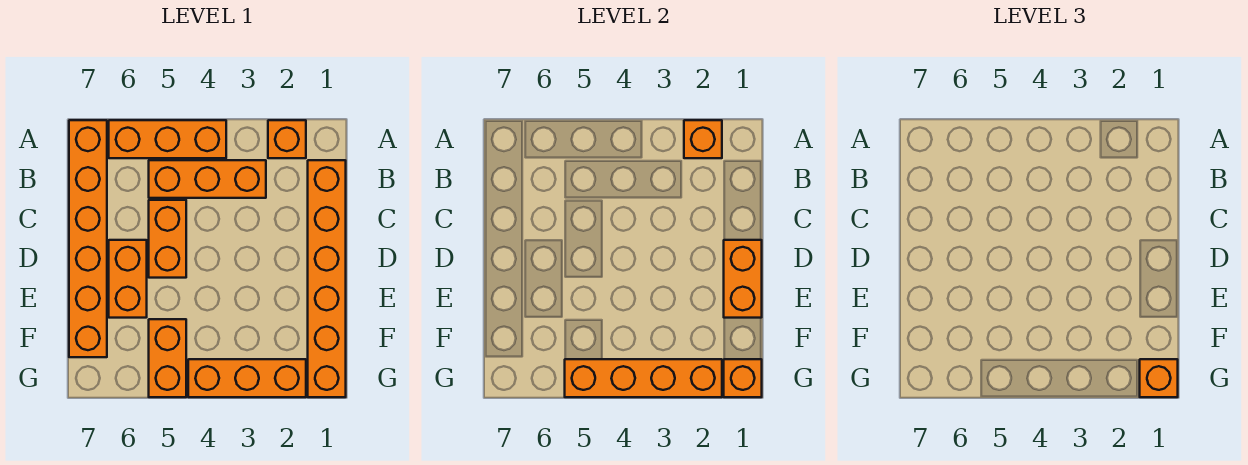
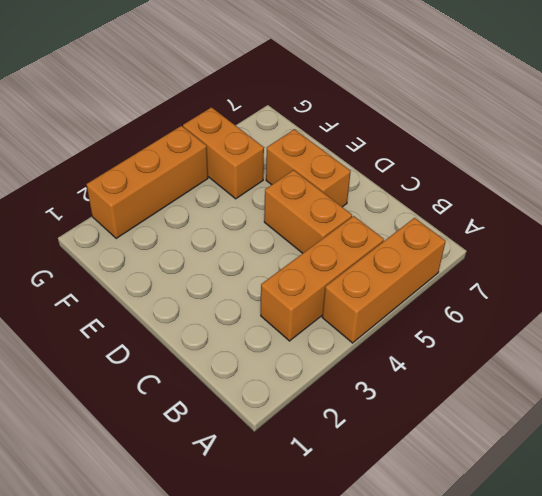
none -> orange brick A2 level 1
none -> orange brick A7:F7 level 1
none -> orange brick B1:G1 level 1

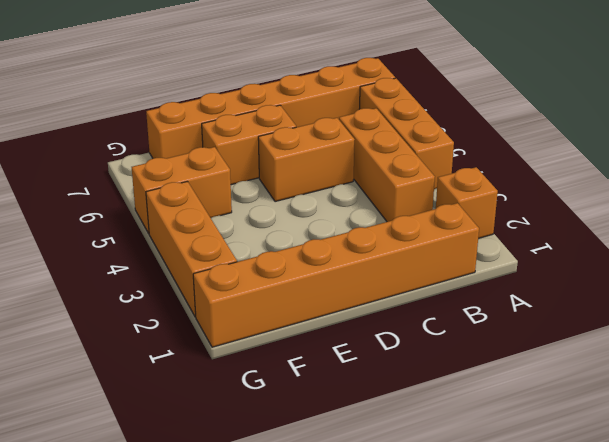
none -> orange brick A2 level 2
none -> orange brick D1:E1 level 2
none -> orange brick G1 level 2

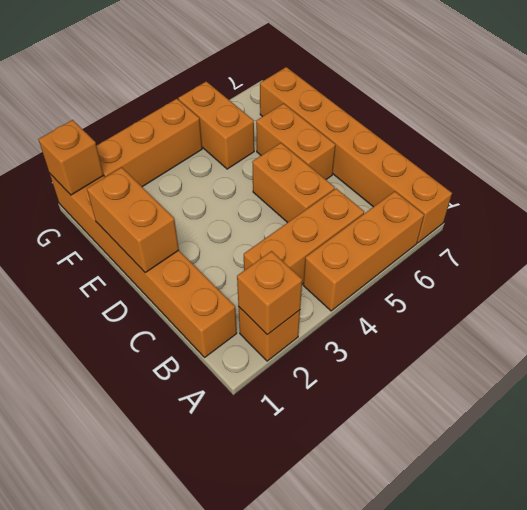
none -> orange brick G2:G5 level 2
none -> orange brick G1 level 3

